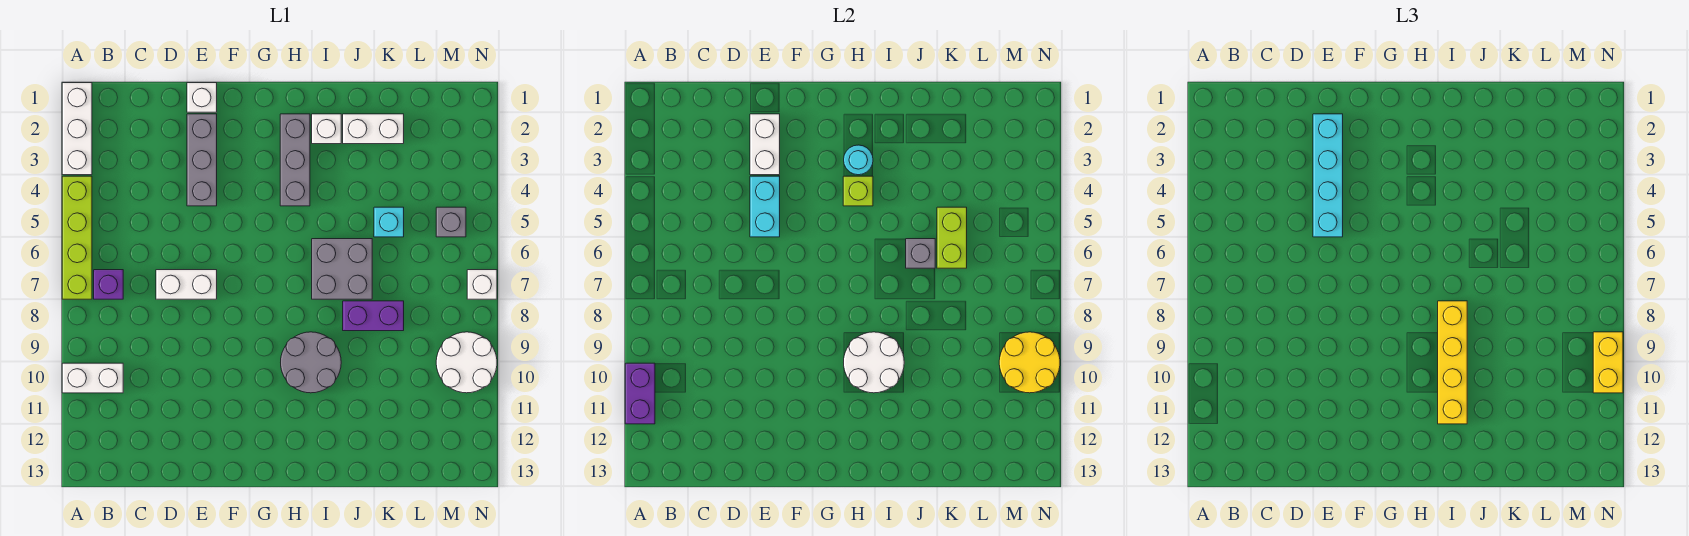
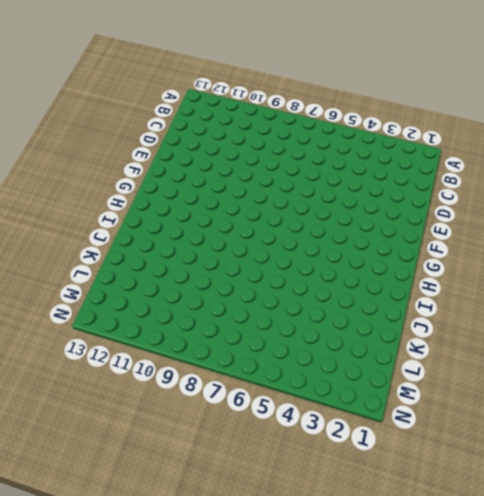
none -> white brick A1:A3 level 1
none -> lime brick A4:A7 level 1
none -> white brick A10:B10 level 1

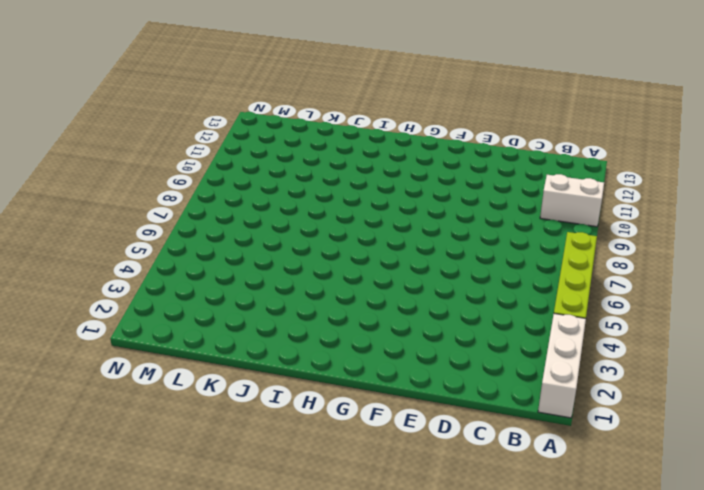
none -> purple brick B7 level 1
none -> white brick D7:E7 level 1
none -> white brick E1 level 1

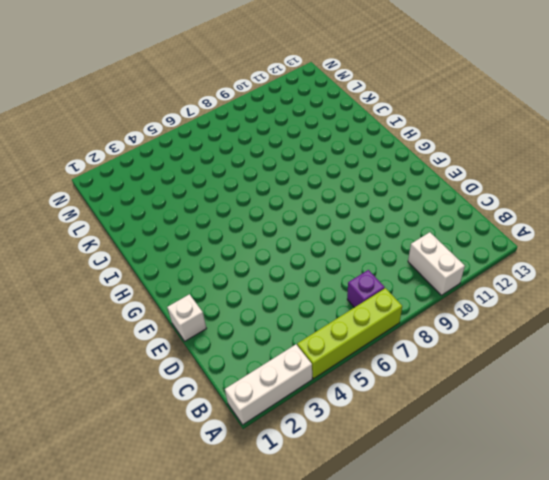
none -> white brick D7:E7 level 1
none -> grey brick E2:E4 level 1
none -> grey brick H2:H4 level 1

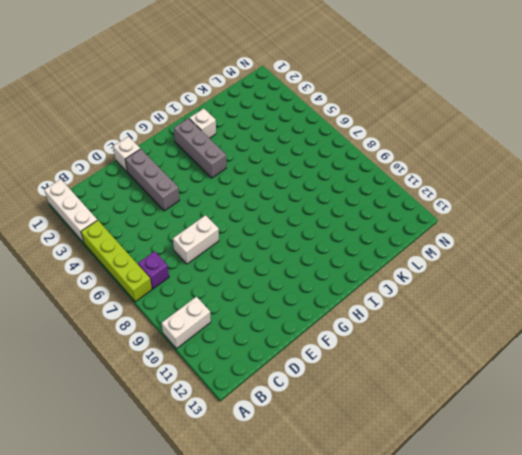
none -> grey round brick H9:I10 level 1
none -> grey brick I6:J7 level 1
none -> white brick J2:K2 level 1

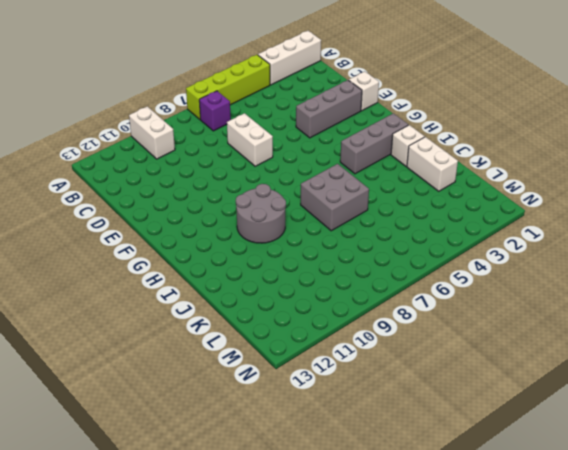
none -> purple brick J8:K8 level 1
none -> cyan brick K5 level 1
none -> grey brick M5 level 1

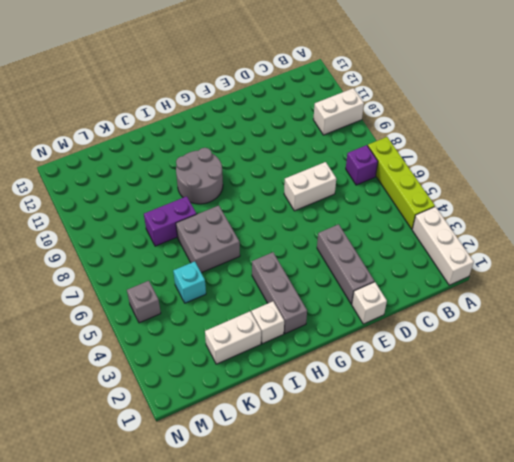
none -> white round brick M9:N10 level 1
none -> white brick N7 level 1
none -> purple brick A10:A11 level 2

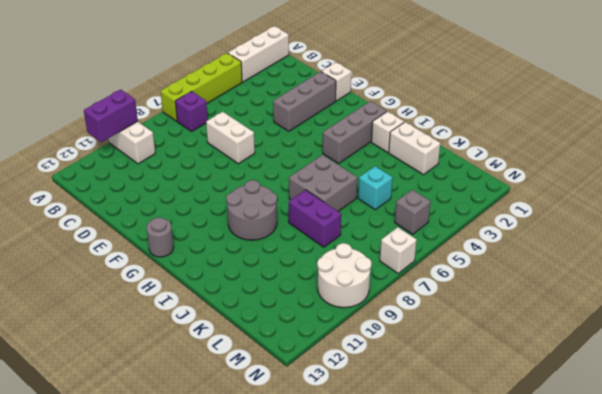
grey round brick G13 level 1 -> none
none -> white brick E2:E3 level 2
none -> cyan brick E4:E5 level 2
none -> cyan round brick H3 level 2

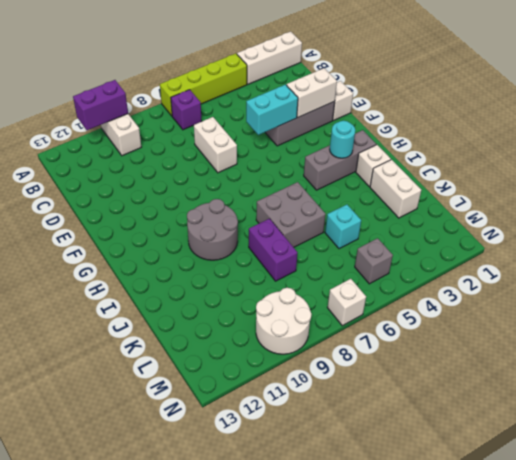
none -> lime brick H4 level 2
none -> white round brick H9:I10 level 2
none -> grey brick J6 level 2

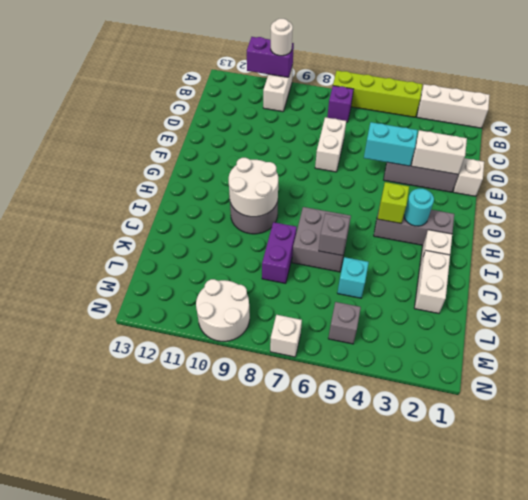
white round brick A10 level 3 -> none
none -> lime brick K5:K6 level 2
none -> yellow round brick M9:N10 level 2
none -> cyan brick E2:E5 level 3

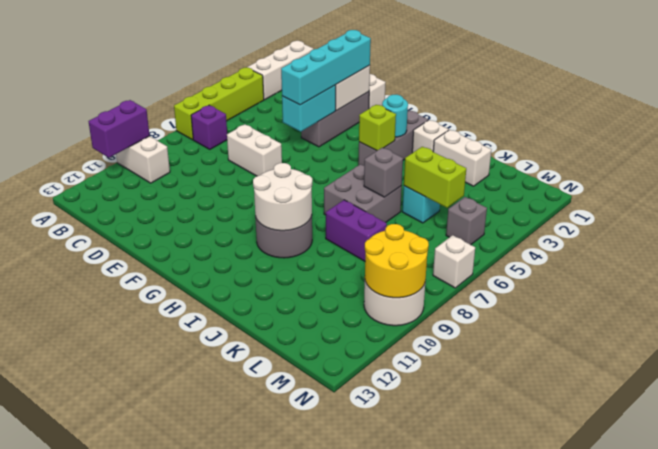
lime brick K5:L5 level 2 -> lime brick K5:K6 level 2
none -> yellow brick I8:I11 level 3
none -> yellow brick N9:N10 level 3

